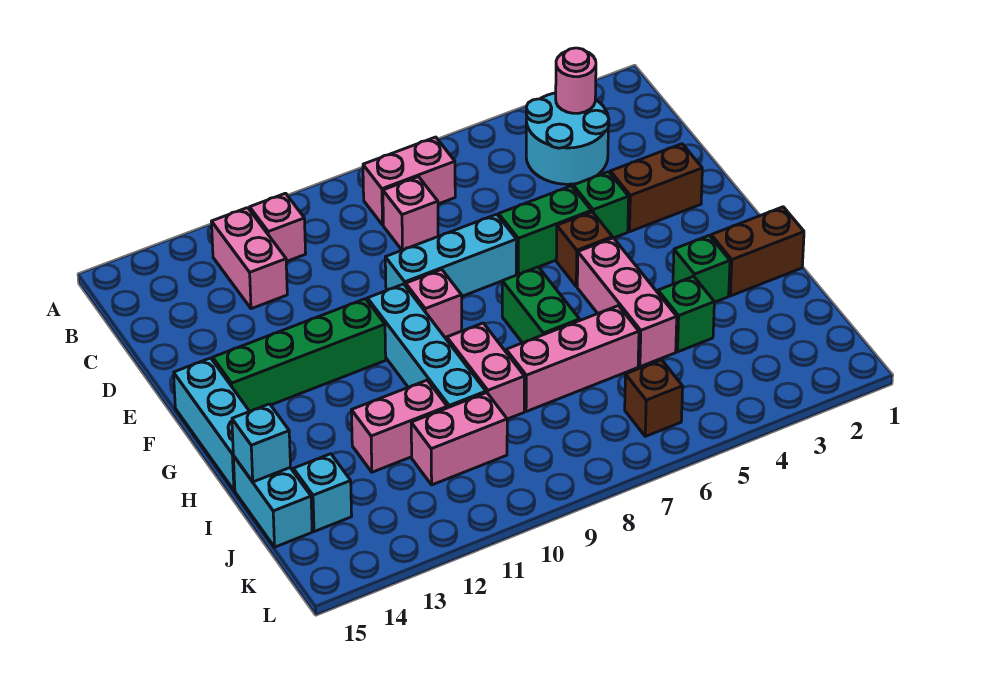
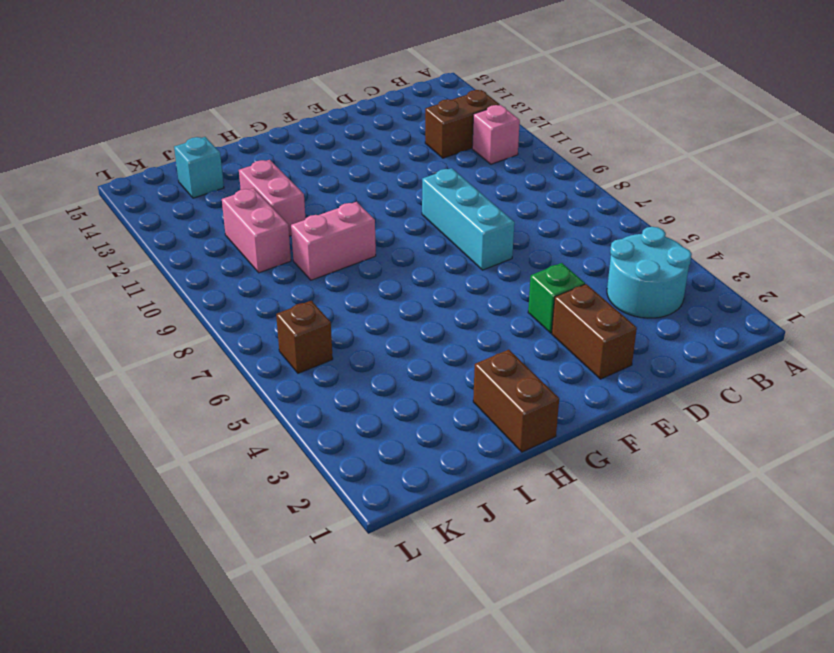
brown brick B12:C12 level 1 -> pink brick B12:C12 level 1
none -> pink brick B7:B8 level 1
none -> pink brick C8 level 1
none -> green brick E5:E6 level 1

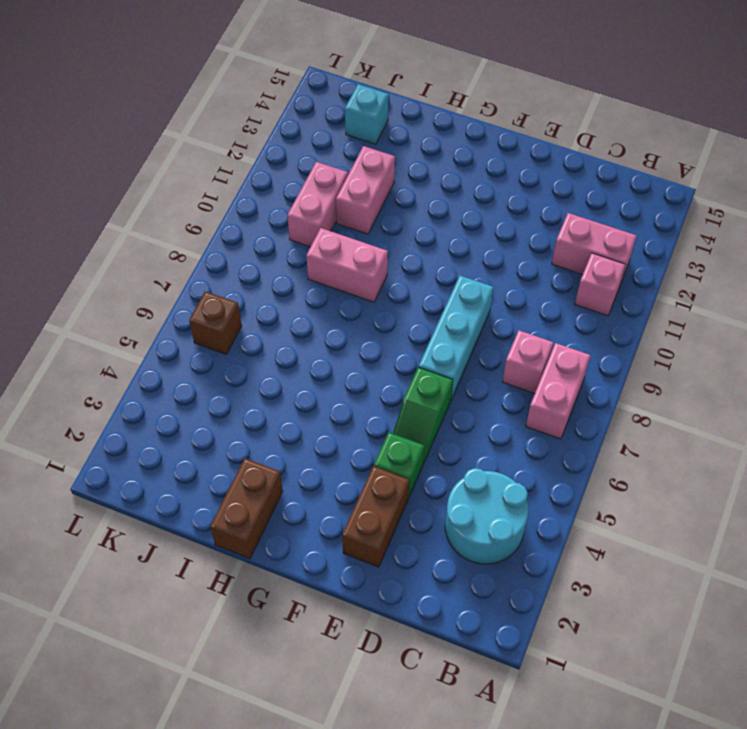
green slope E5:E6 level 1 top 6 -> green brick E5:E6 level 1
none -> brown brick F5 level 1
none -> pink brick F9 level 1
none -> cyan brick F10:I10 level 1

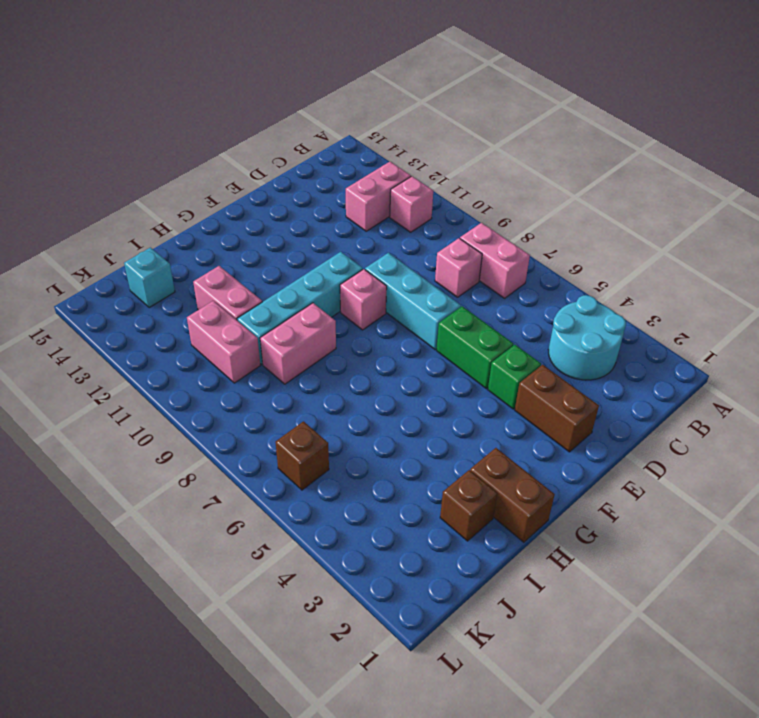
brown brick I2 level 1 -> brown brick F5 level 1
none -> green brick F11:F14 level 1
none -> cyan brick F15:H15 level 1
none -> pink brick G5:I5 level 1

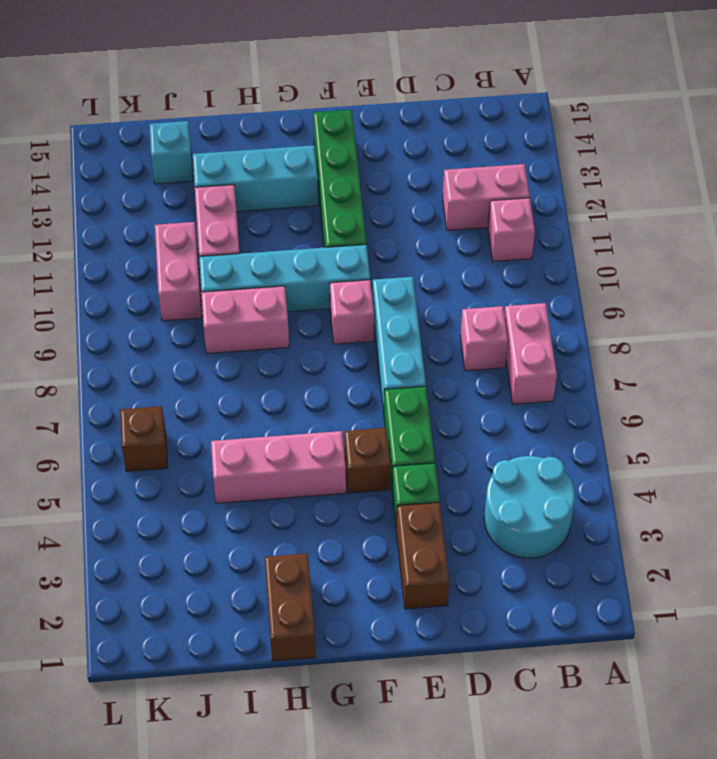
cyan brick G13:I13 level 1 -> cyan brick F15:H15 level 1
none -> green brick G7:H7 level 1
none -> green brick H3 level 1
none -> green brick I4 level 1

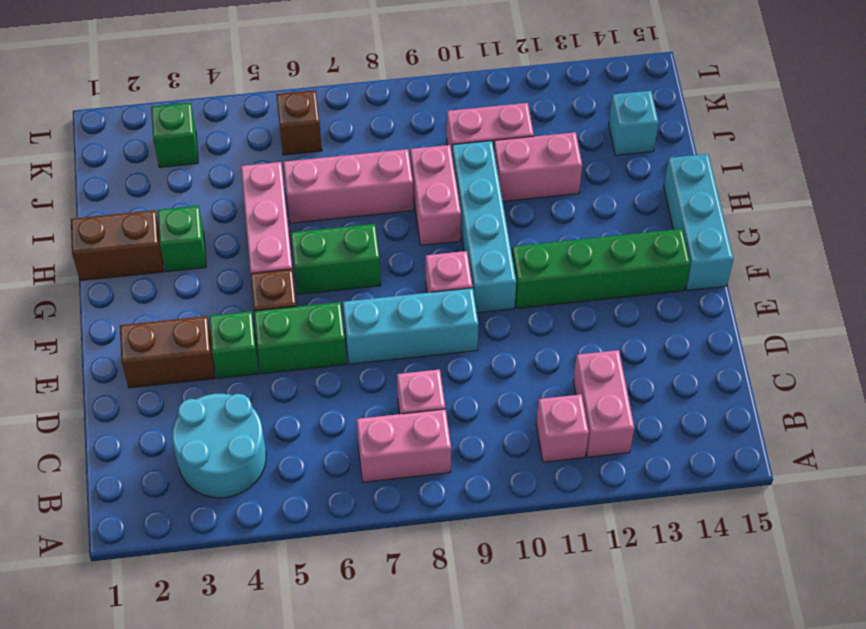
green brick G6:G7 level 1 -> green brick G7:H7 level 1
green brick K3 level 1 -> green brick I4 level 1
none -> cyan brick I15:J15 level 1
none -> pink round brick B3 level 2
none -> cyan brick I15 level 2

